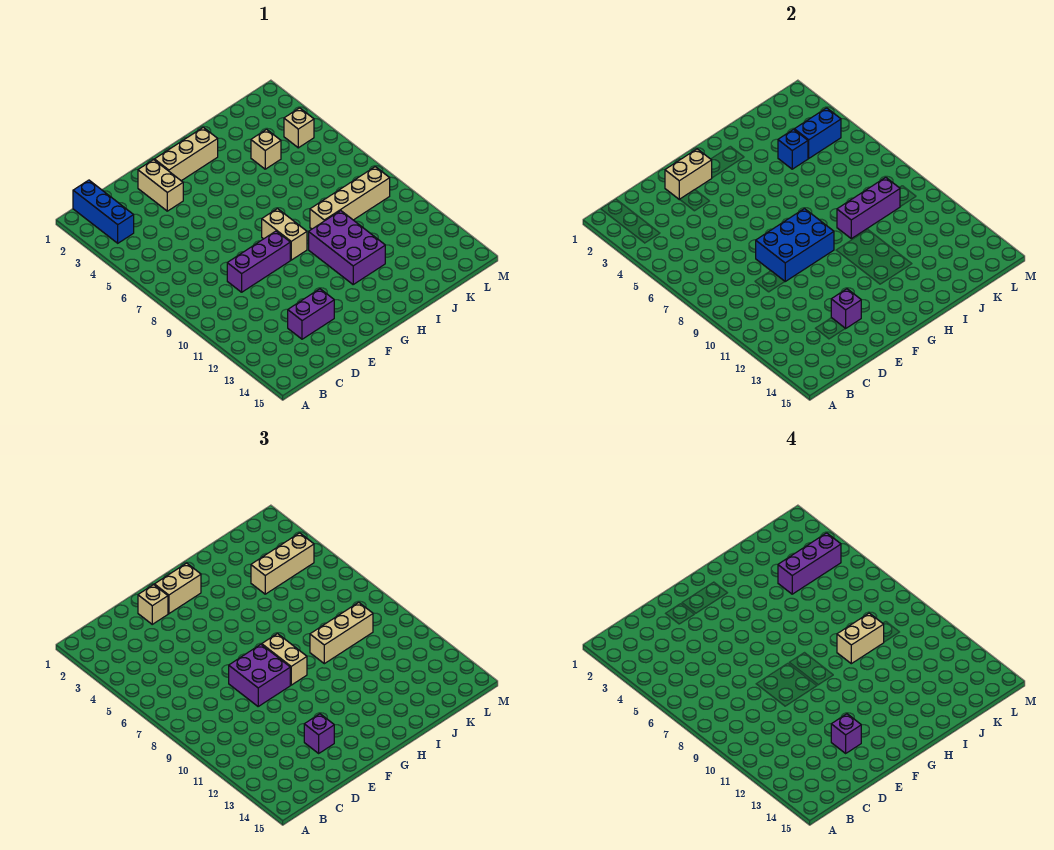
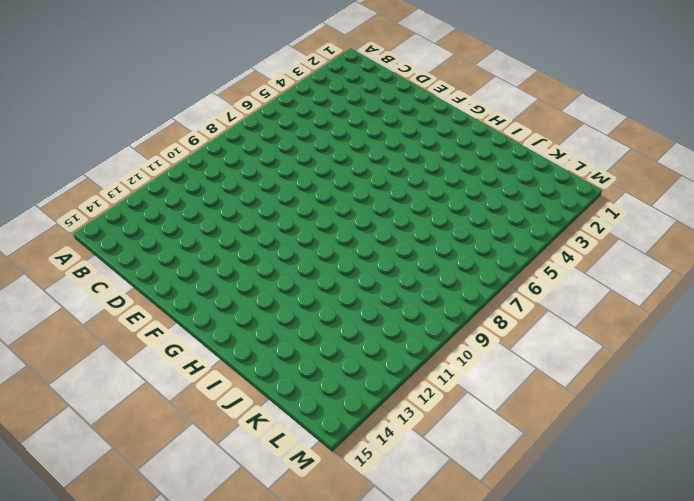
none -> blue brick B1:B3 level 1
none -> purple brick D9:F9 level 1
none -> purple brick D13:E13 level 1

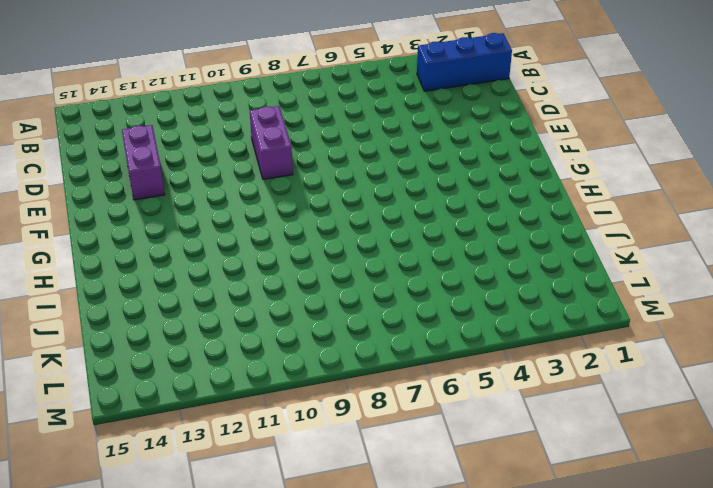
purple brick D9:E9 level 1 -> purple brick D9:F9 level 1
none -> tan brick E2:E3 level 1
none -> tan brick F2:H2 level 1
none -> tan brick G8:G9 level 1

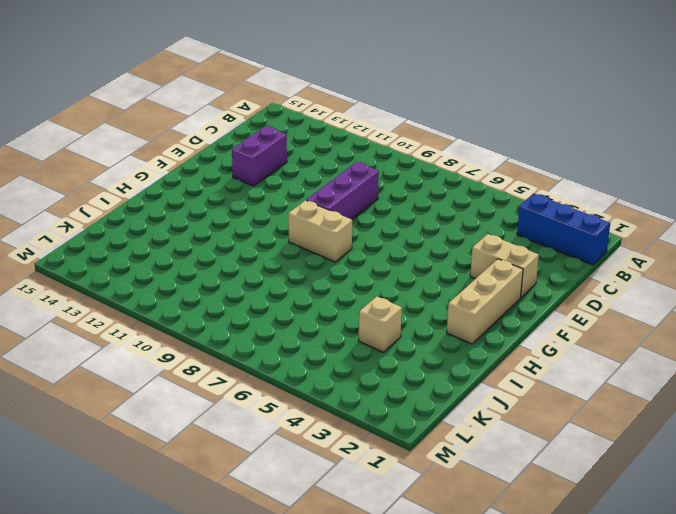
none -> purple brick H10:I12 level 1
none -> tan brick I9:L9 level 1
none -> tan brick L4 level 1

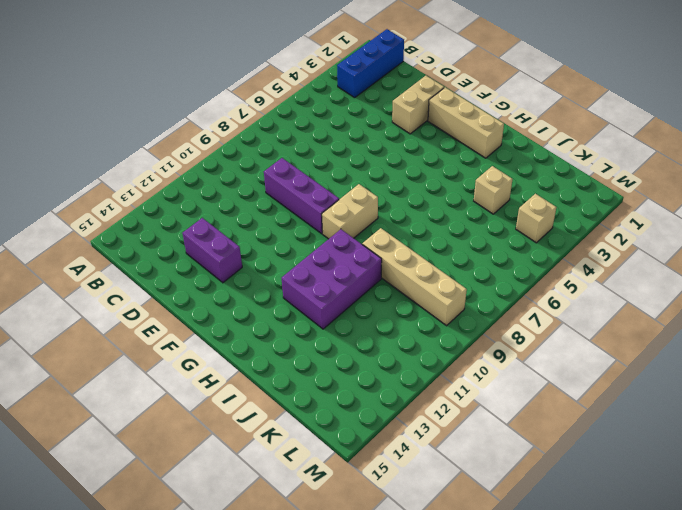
none -> tan brick E2:F2 level 2
none -> blue brick E8:G9 level 2
none -> purple brick E13 level 2

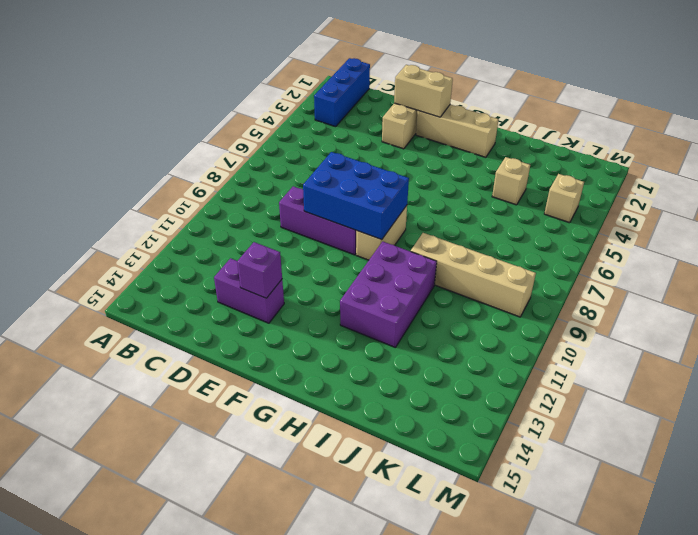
none -> purple brick I9:K9 level 2
none -> blue brick J4 level 2
none -> blue brick K4:L4 level 2

